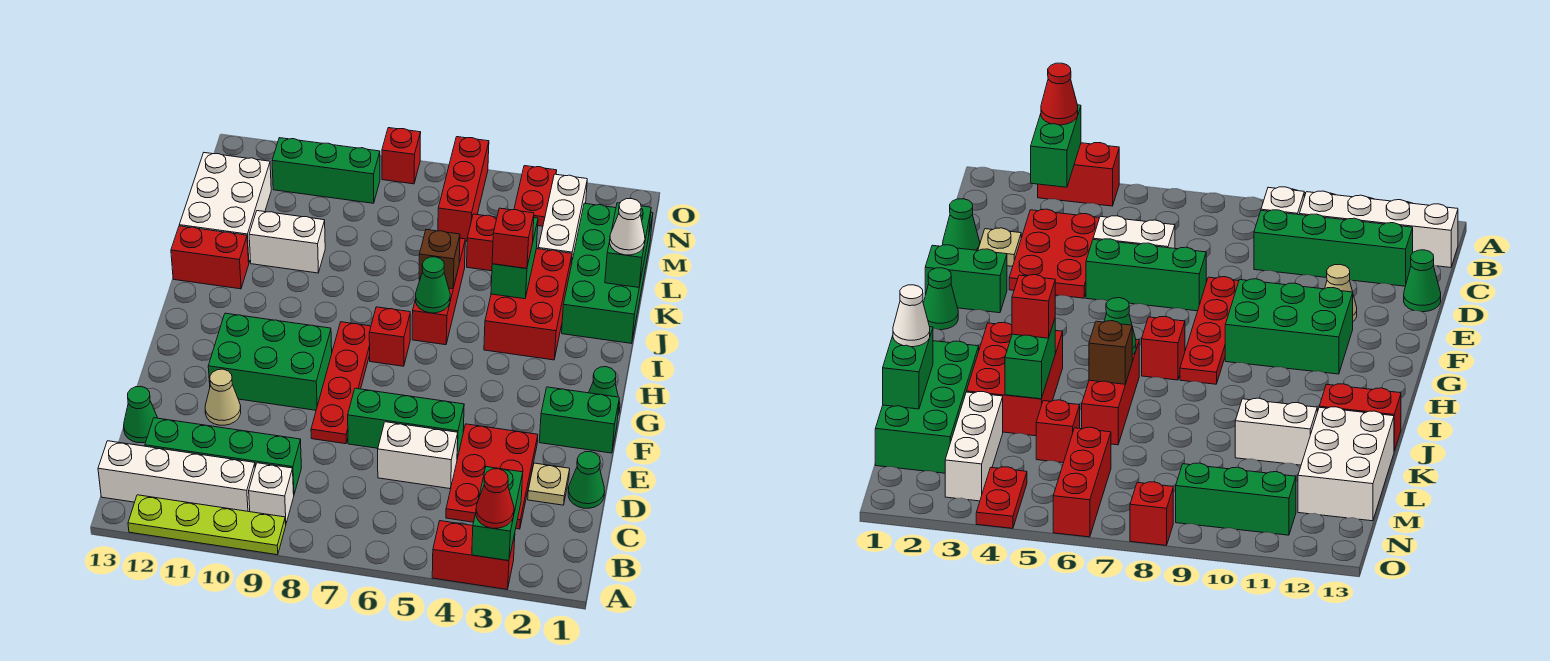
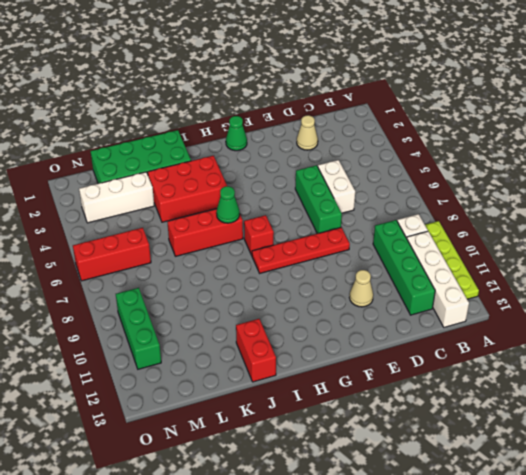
tan cone D2 level 1 -> tan plate D2 level 1
none -> red brick A3:A4 level 1
none -> red plate C3:E4 level 1
none -> green cone D1 level 1
none -> green cone D13 level 1

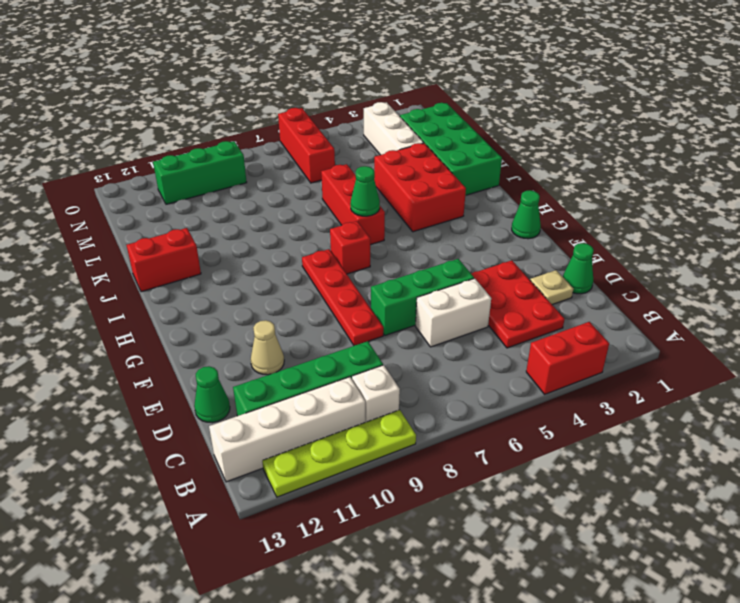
none -> green brick F1:F2 level 1
none -> green brick F9:G11 level 1
none -> white brick K10:K11 level 1
none -> white brick K12:M13 level 1

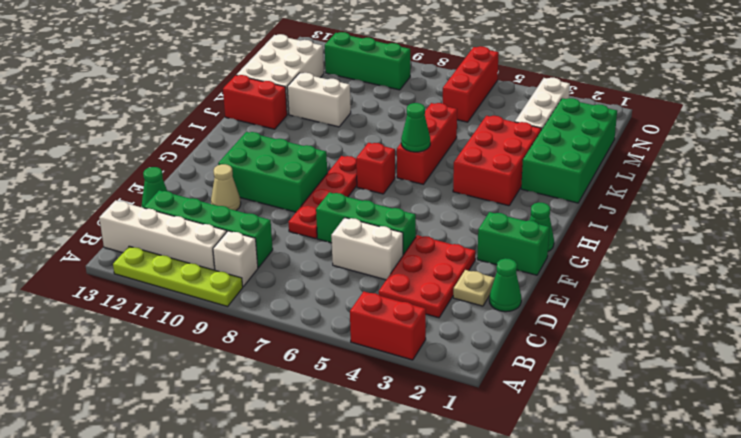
none -> red brick L5 level 1
none -> red plate N4:O4 level 1
none -> red brick O8 level 1
none -> green brick A3:B3 level 2

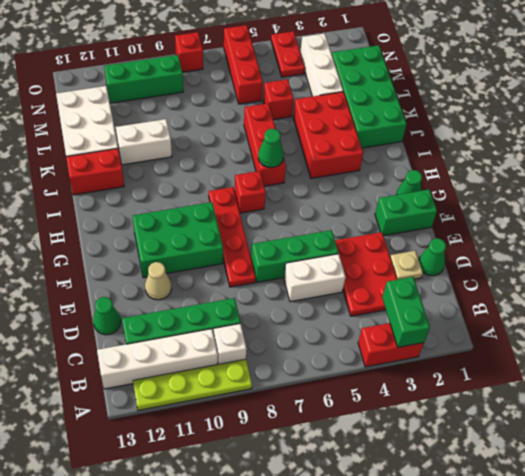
none -> green brick J4:K4 level 2
none -> brown brick J6 level 2
none -> green brick K1:L1 level 2
none -> red cone A3 level 3

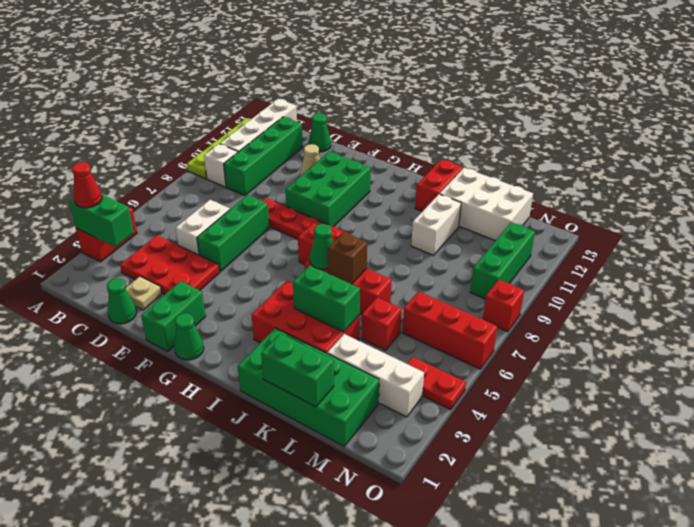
none -> red brick J4 level 3
none -> white cone K1 level 3

